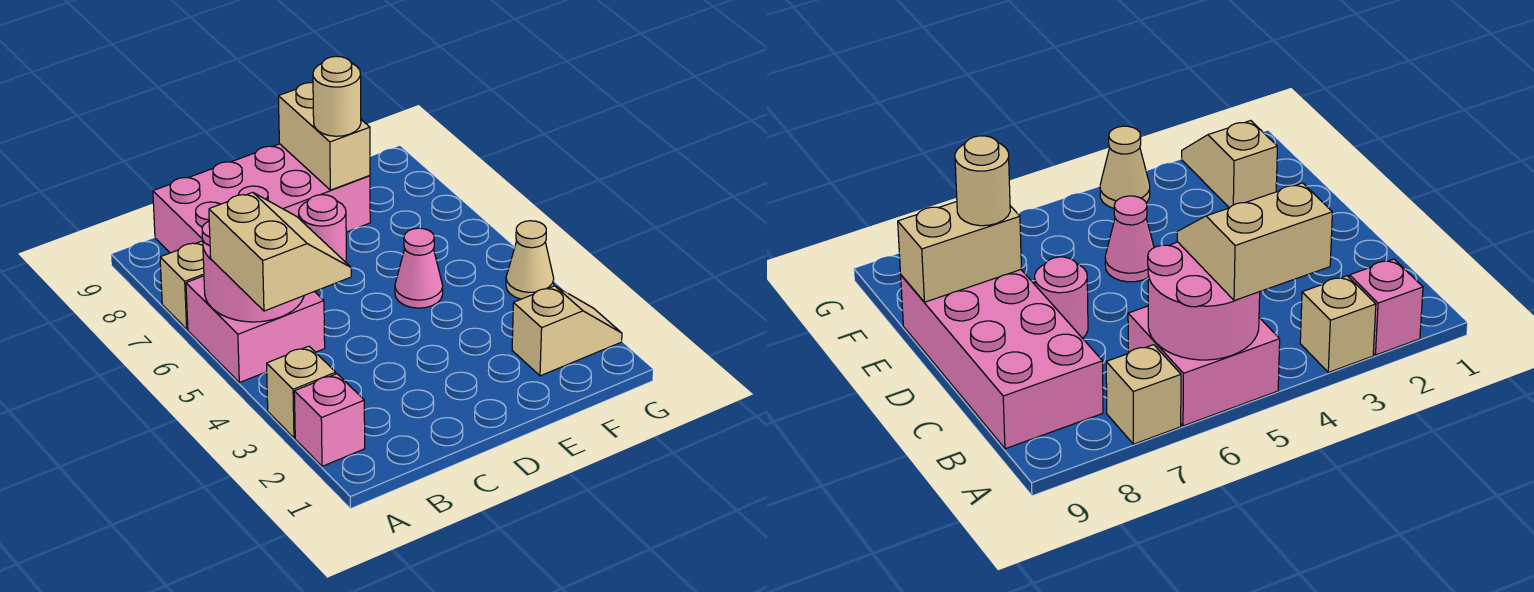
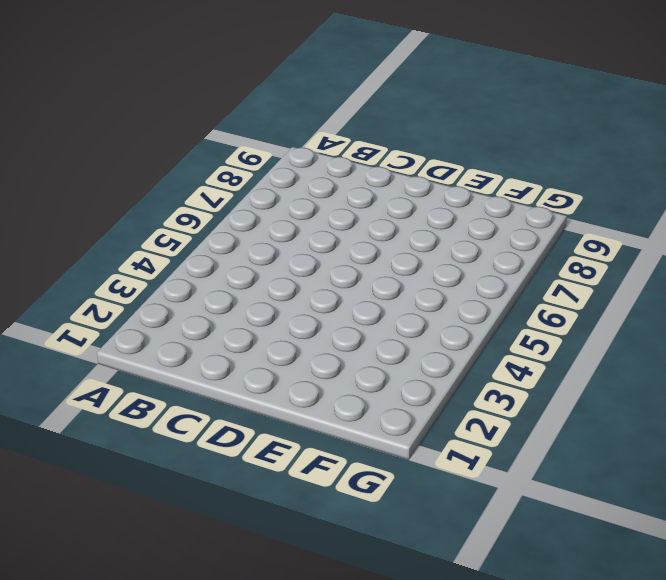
none -> pink brick A2 level 1
none -> tan brick A3 level 1
none -> pink brick A5:B6 level 1

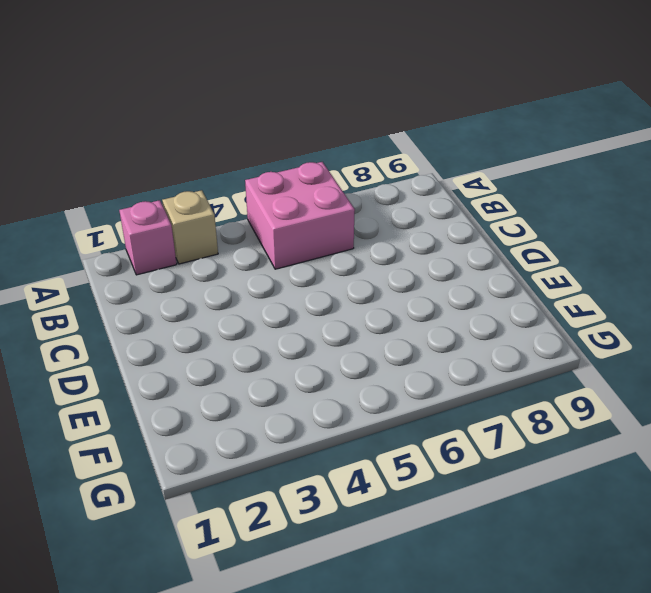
none -> tan brick A7 level 1
none -> pink brick B8:E9 level 1
none -> pink round brick D7 level 1

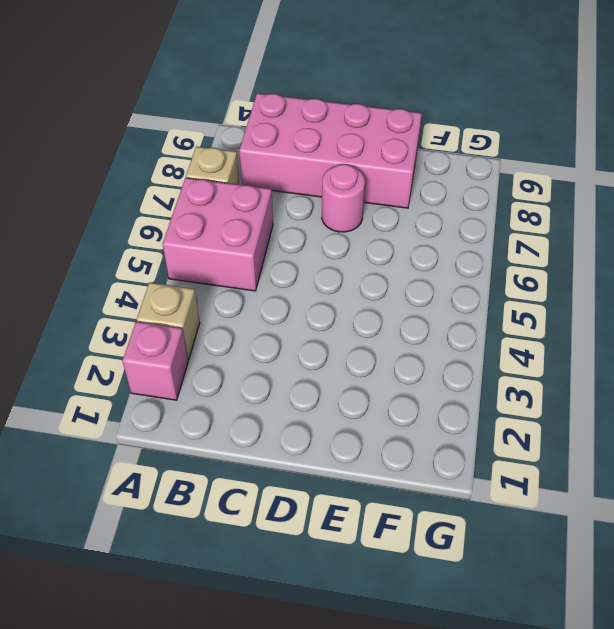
none -> pink cone E5 level 1
none -> tan slope F2:G2 level 1 top F
none -> tan cone G4 level 1

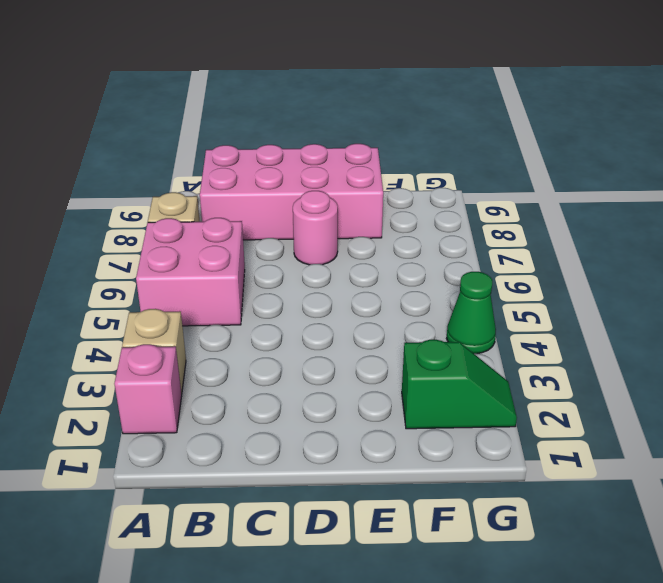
green slope F2:G2 level 1 top F -> tan slope F2:G2 level 1 top F
green cone G4 level 1 -> tan cone G4 level 1
none -> pink cone E5 level 1
none -> pink round brick A5:B6 level 2
none -> tan brick E8:E9 level 2

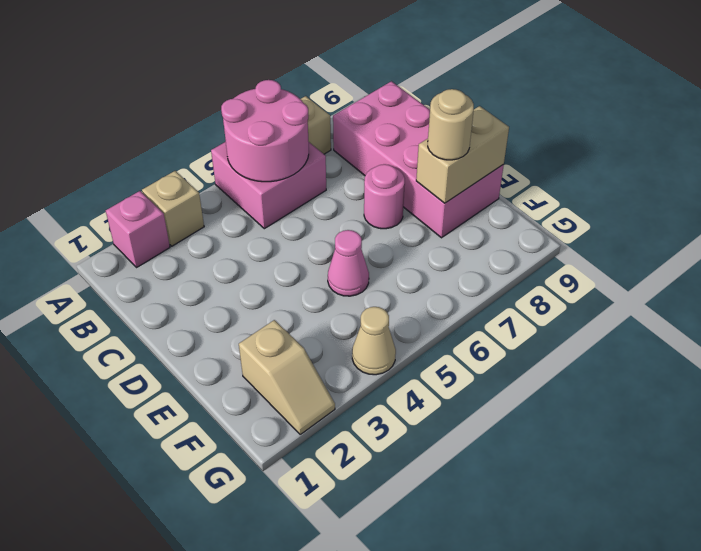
none -> tan slope A4:B5 level 3 top A

